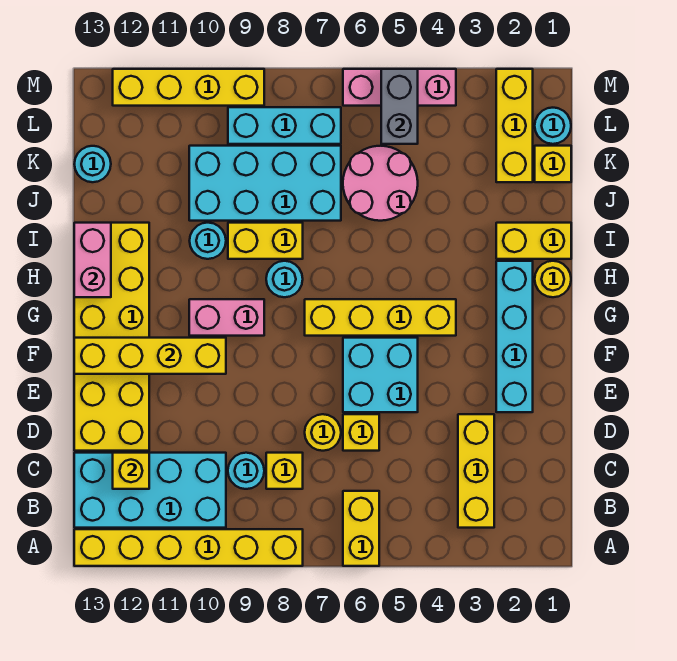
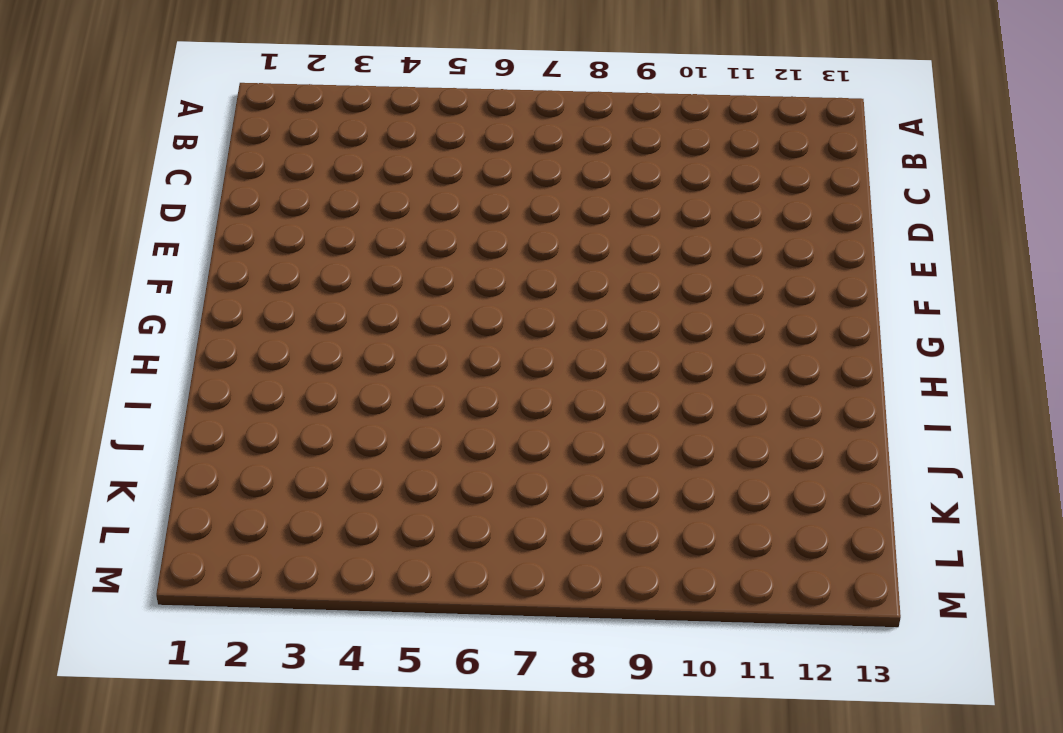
none -> yellow brick A6:B6 level 1
none -> yellow brick A8:A13 level 1
none -> yellow brick B3:D3 level 1
none -> cyan brick B10:C13 level 1

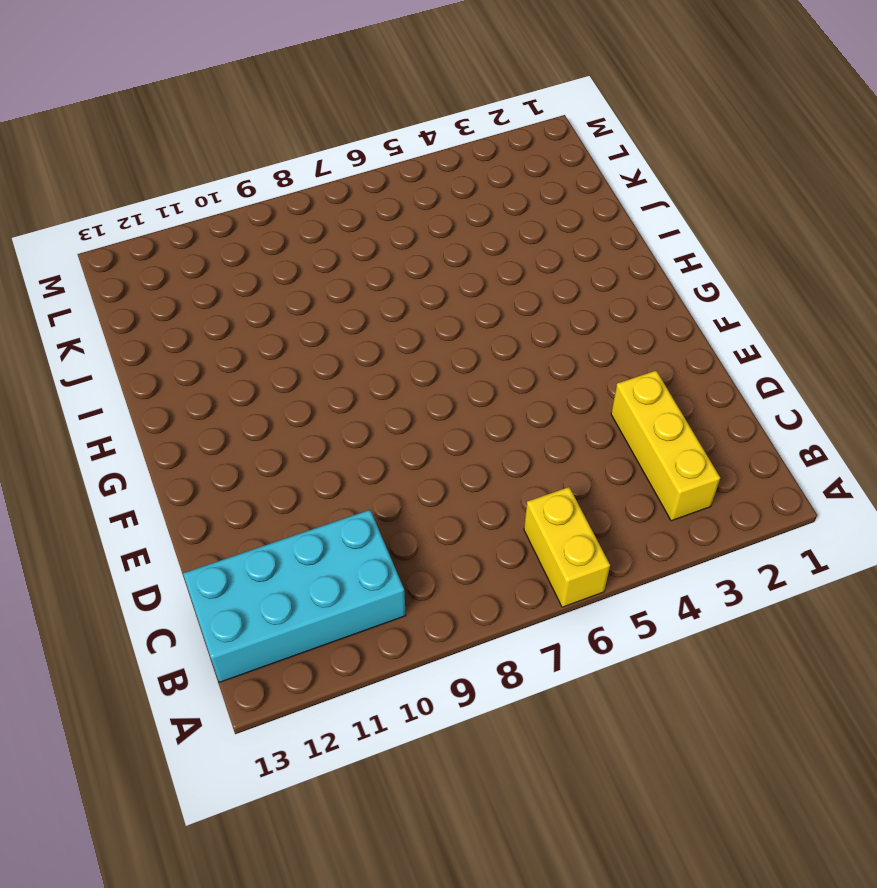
none -> yellow brick A8:A13 level 1
none -> yellow brick C8 level 1
none -> cyan round brick C9 level 1
none -> yellow brick D6 level 1

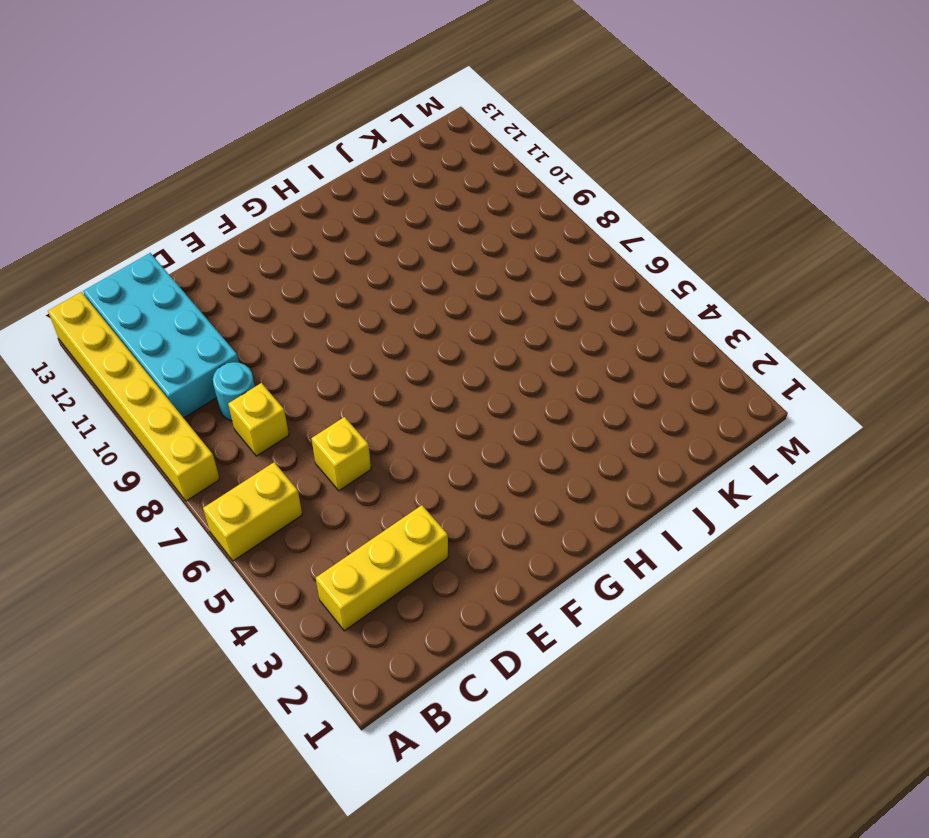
none -> yellow round brick D7 level 1
none -> yellow brick D12:I13 level 1
none -> cyan brick E2:H2 level 1
none -> cyan brick E5:F6 level 1

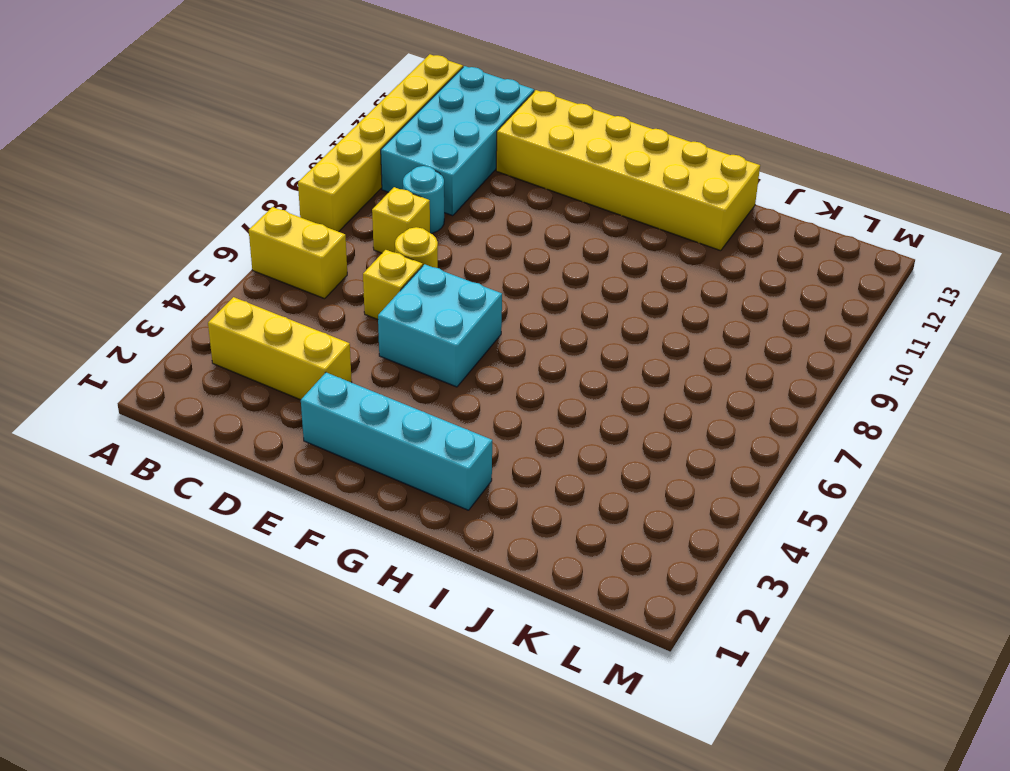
none -> yellow brick G4:G7 level 1
none -> pink brick G9:G10 level 1
none -> yellow round brick H1 level 1
none -> cyan round brick H8 level 1

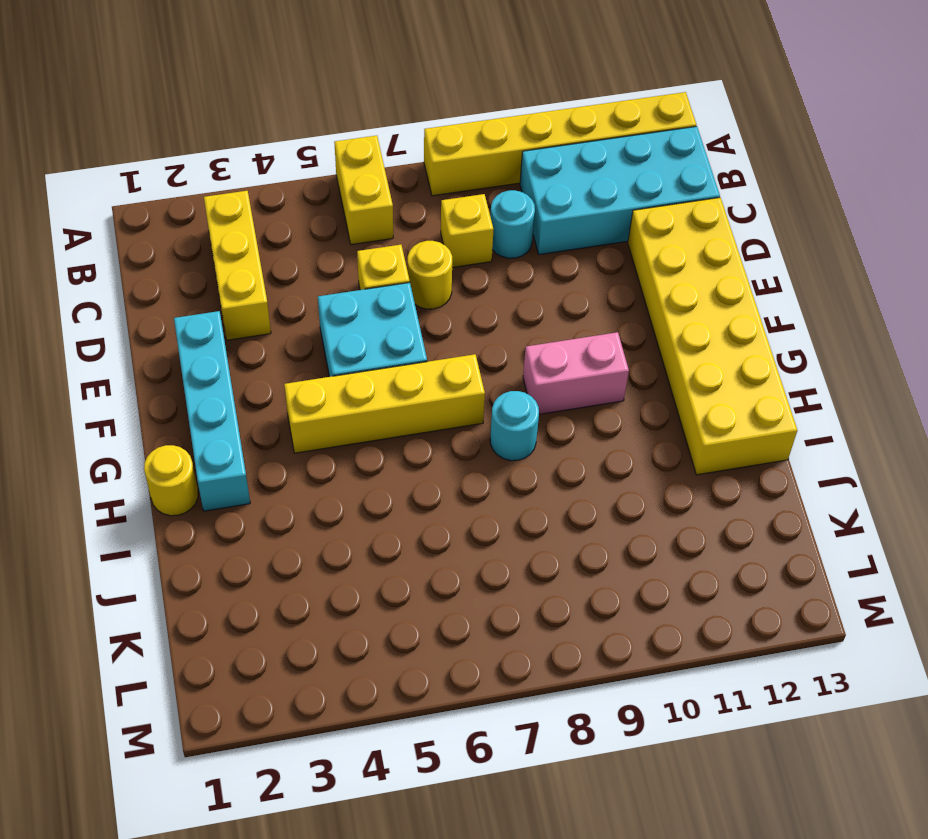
none -> yellow brick I1:I2 level 1
none -> yellow brick I8:I9 level 1
none -> cyan round brick I10 level 1
none -> pink round brick J5:K6 level 1

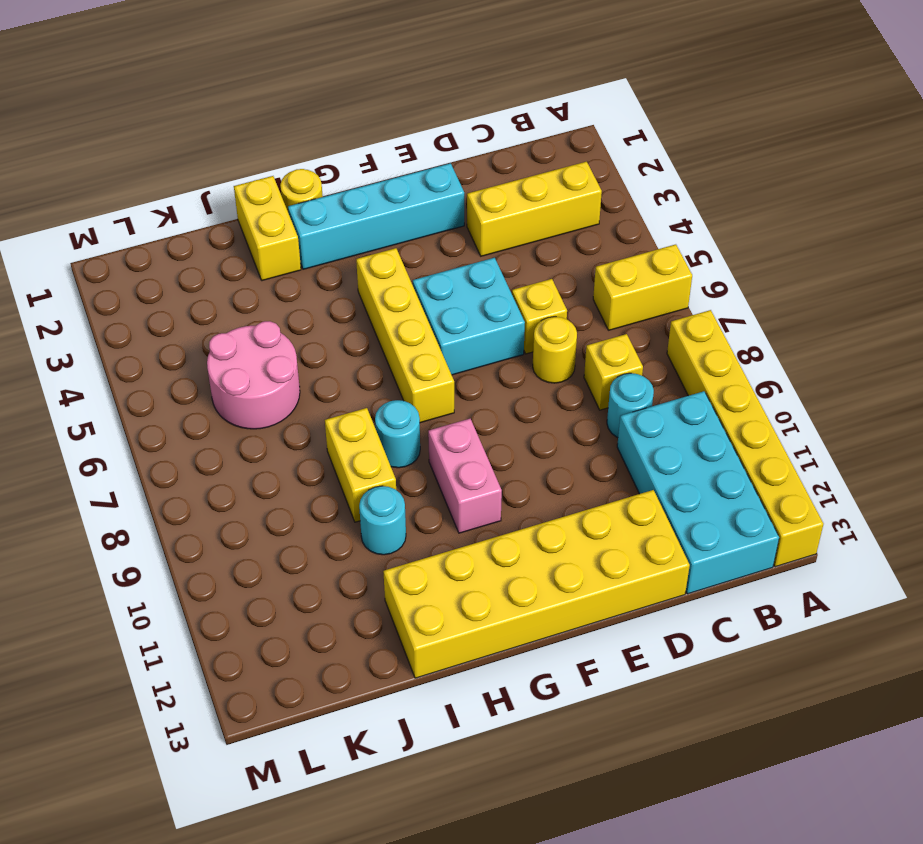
none -> cyan brick J7:K10 level 1
none -> yellow brick K1 level 1
none -> yellow brick K2:M2 level 1
none -> cyan round brick K13 level 1

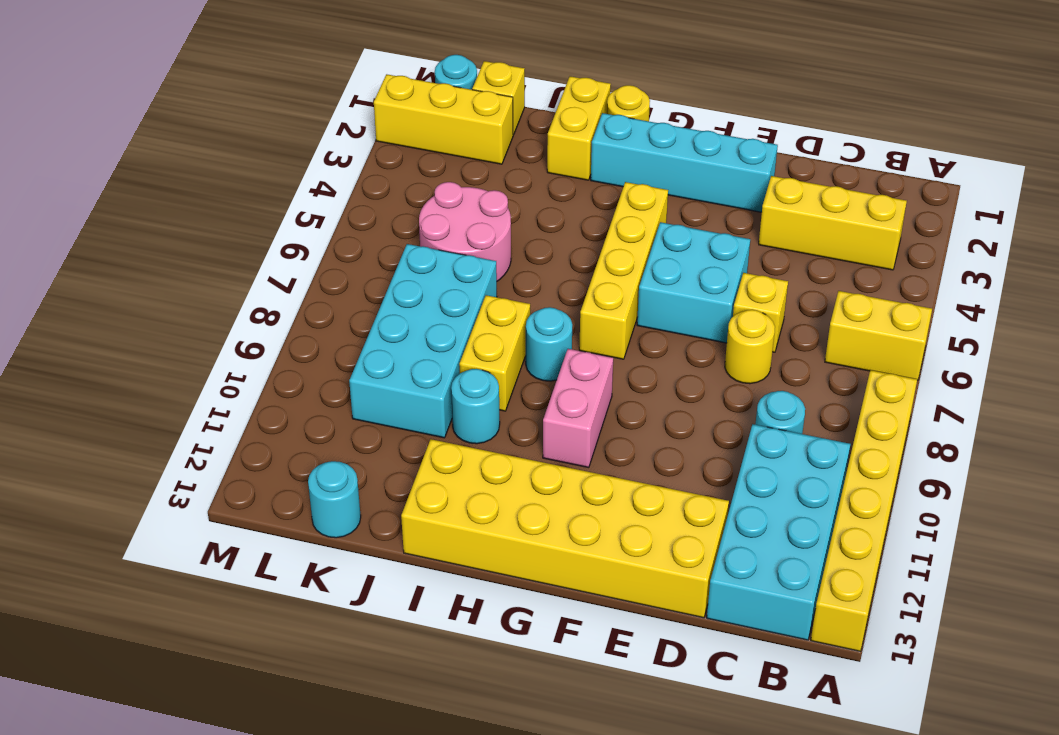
none -> yellow brick C8 level 1
none -> cyan brick L7:L9 level 1
none -> pink brick M4:M6 level 1
none -> yellow brick M9:M12 level 1

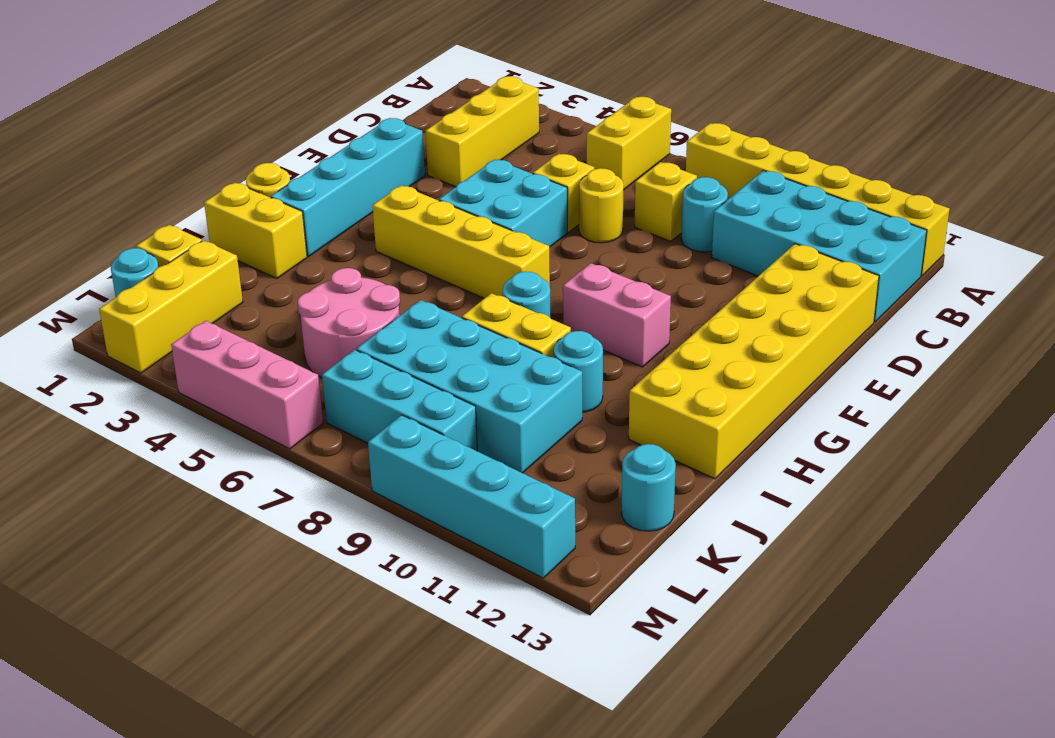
cyan brick M9:M12 level 1 -> yellow brick M9:M12 level 1
none -> yellow brick C12 level 2
none -> yellow brick F10:F13 level 2
none -> pink brick H13:I13 level 2
none -> grey brick L5:M5 level 2

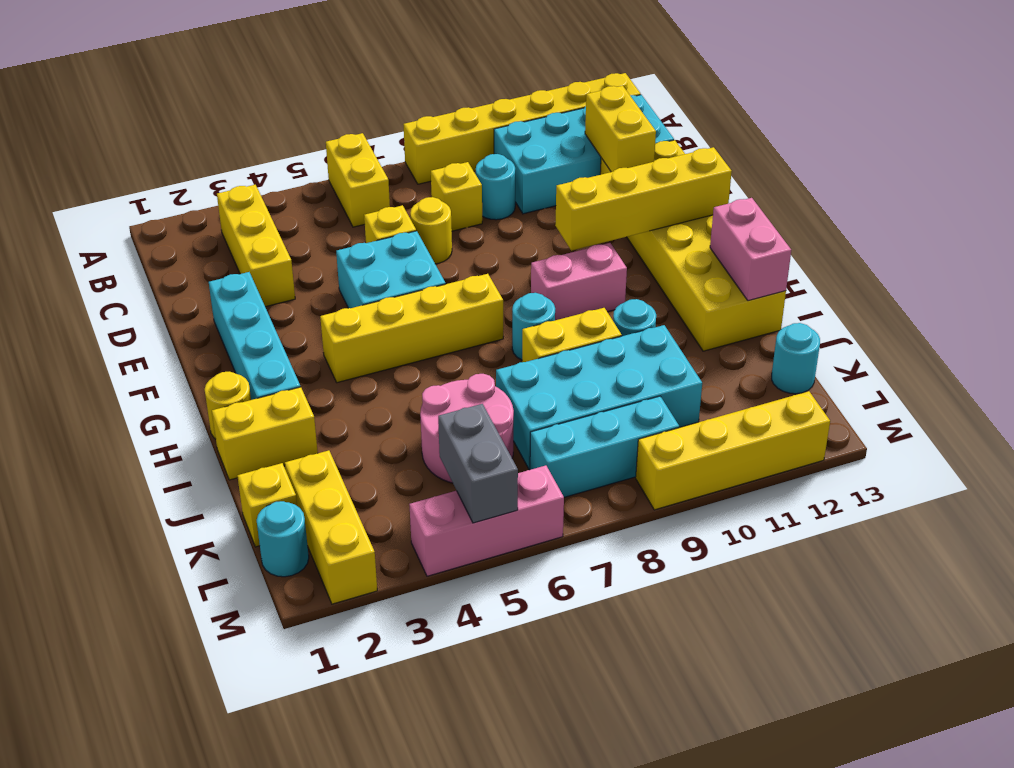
yellow brick C12:D12 level 2 -> yellow brick C12 level 2

